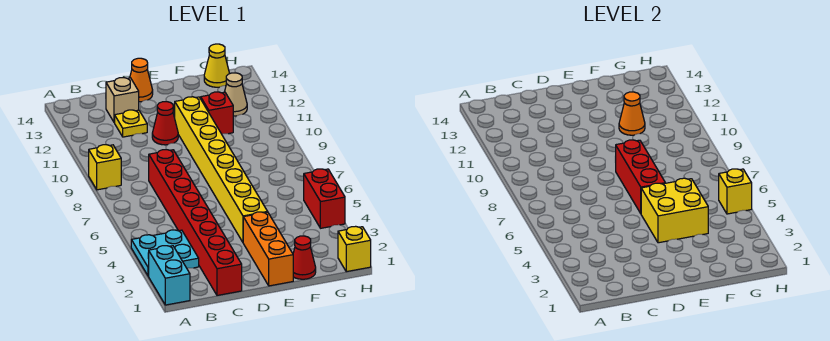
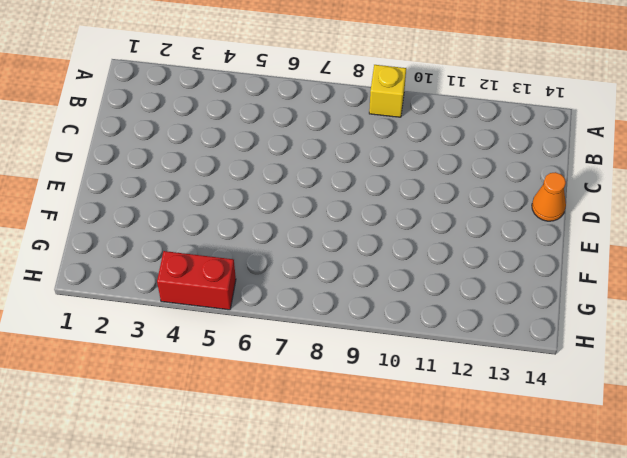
none -> cyan brick A1:A2 level 1
none -> cyan plate A3:B4 level 1
none -> red brick C1:C8 level 1

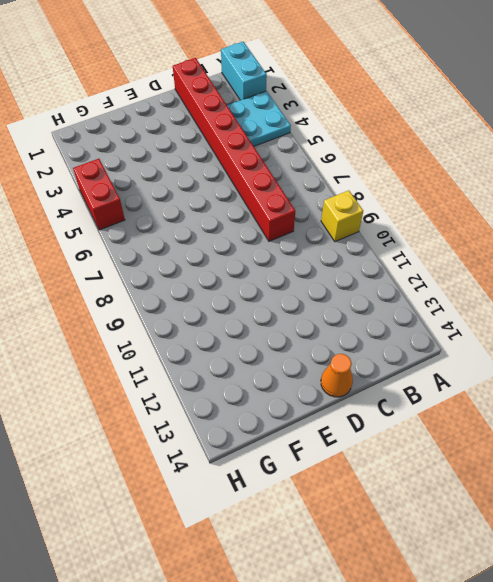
none -> yellow plate C12 level 1
none -> tan brick C13 level 1
none -> red cone D11 level 1

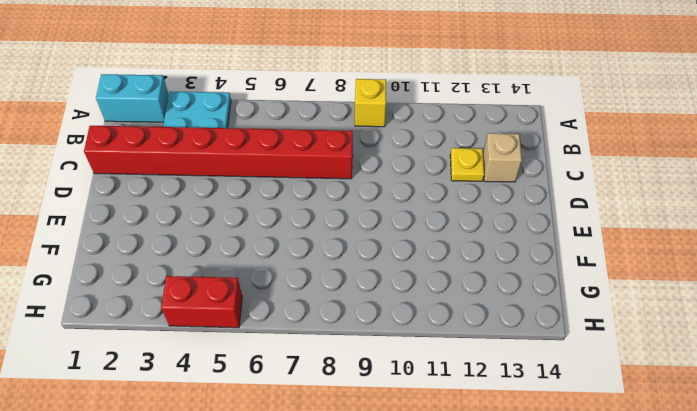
none -> red cone D11 level 1
none -> orange cone D14 level 1
none -> orange brick E1:E3 level 1

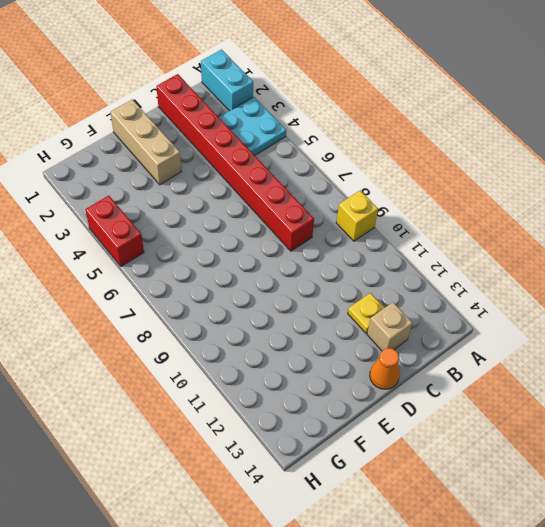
tan brick E1:E3 level 1 -> orange brick E1:E3 level 1
none -> red cone D11 level 1
none -> yellow brick E4:E11 level 1
none -> red cone F1 level 1

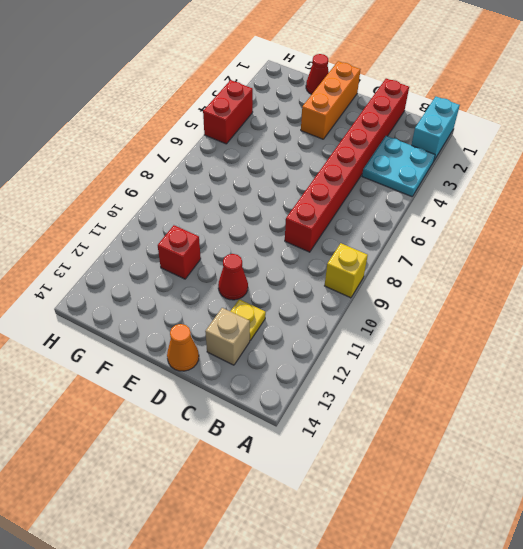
none -> yellow brick E4:E11 level 1
none -> tan cone G12 level 1
none -> yellow cone G14 level 1

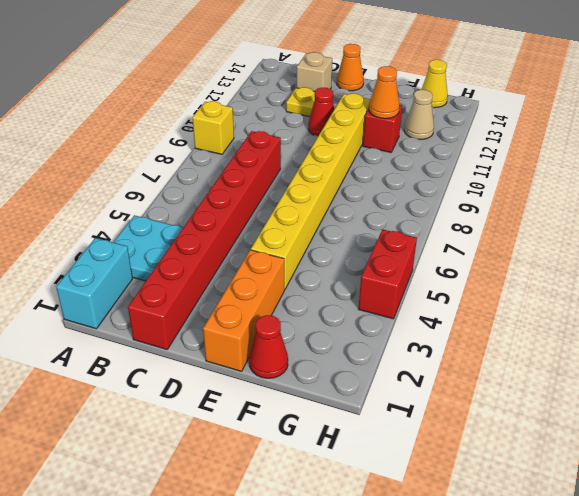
none -> yellow brick H1 level 1
none -> yellow brick E4:F5 level 2
none -> red brick E6:E8 level 2

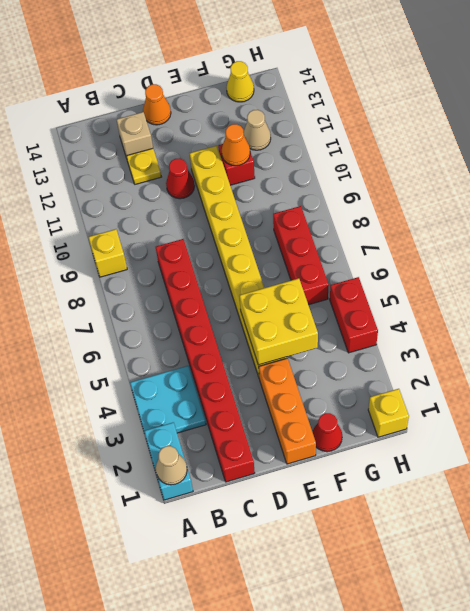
tan cone A1 level 2 -> none
red brick G6:G8 level 1 -> red brick E6:E8 level 2
none -> yellow brick H5 level 2

